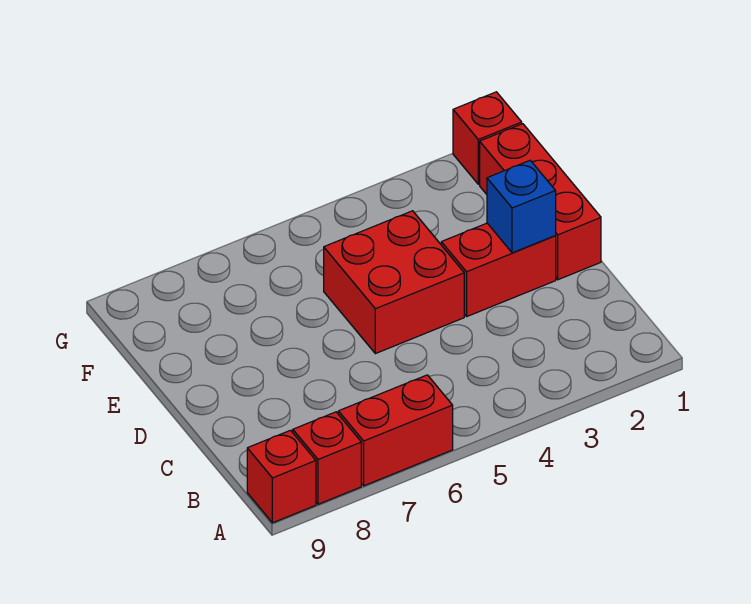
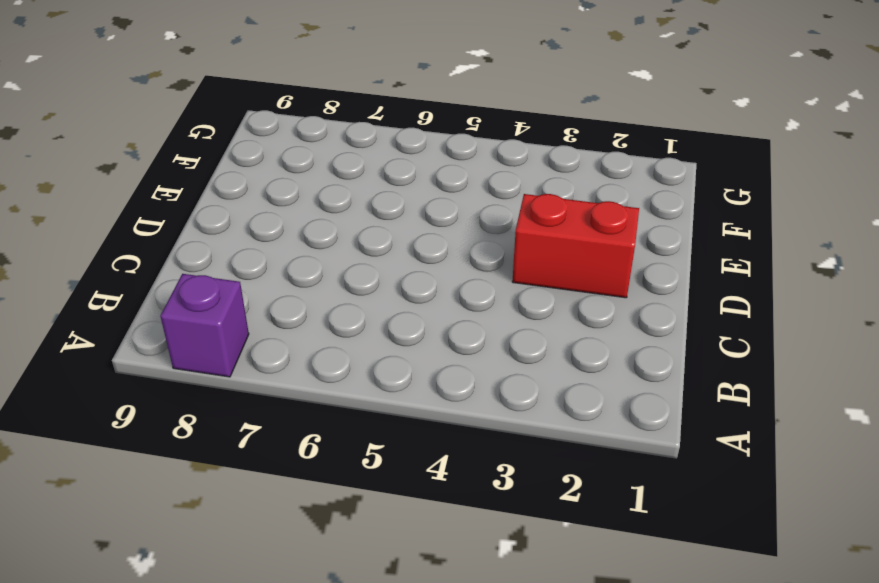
purple brick A8 level 1 -> red brick A8 level 1
none -> red brick A6:A7 level 1
none -> red brick A9 level 1

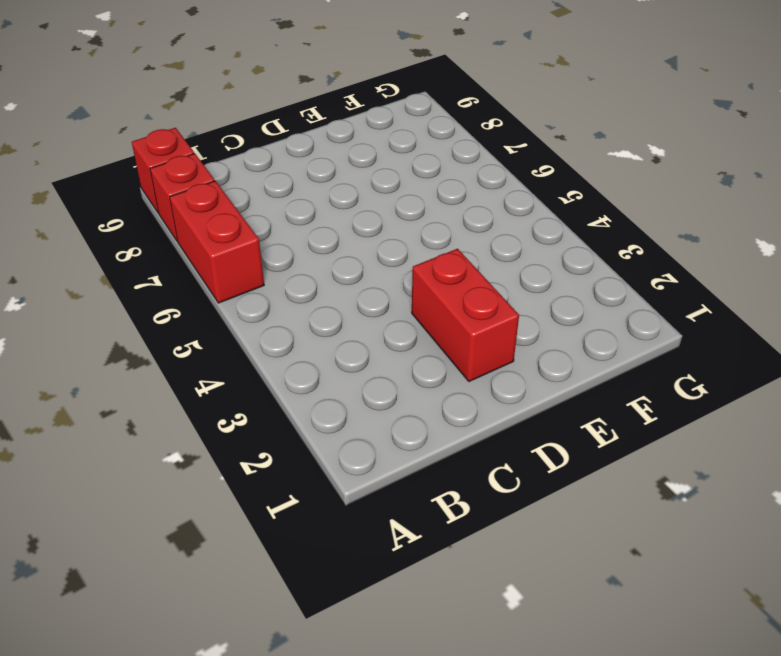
none -> red brick D1:F1 level 1
none -> red brick D4:E5 level 1

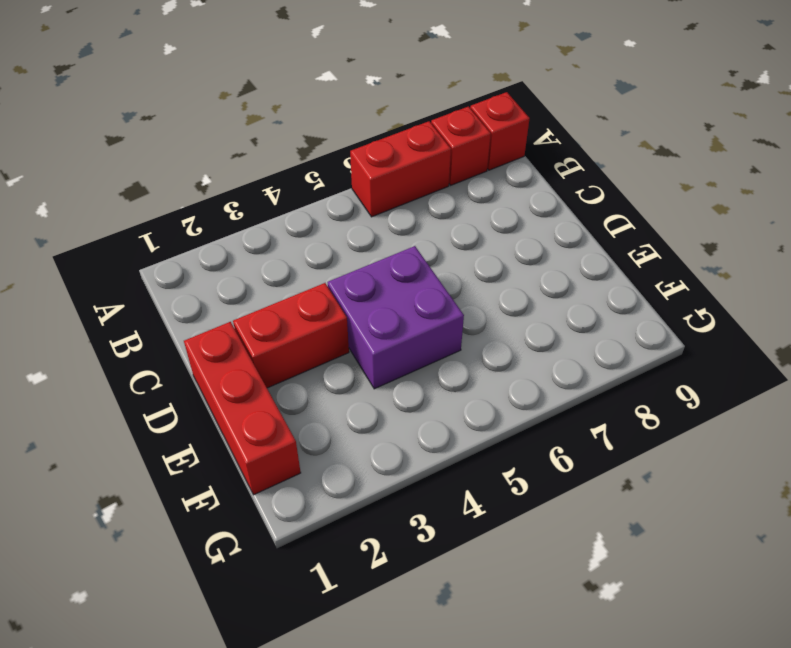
purple brick D4:E5 level 1 -> red brick D4:E5 level 1
none -> red brick G1 level 1
none -> blue brick D2 level 2

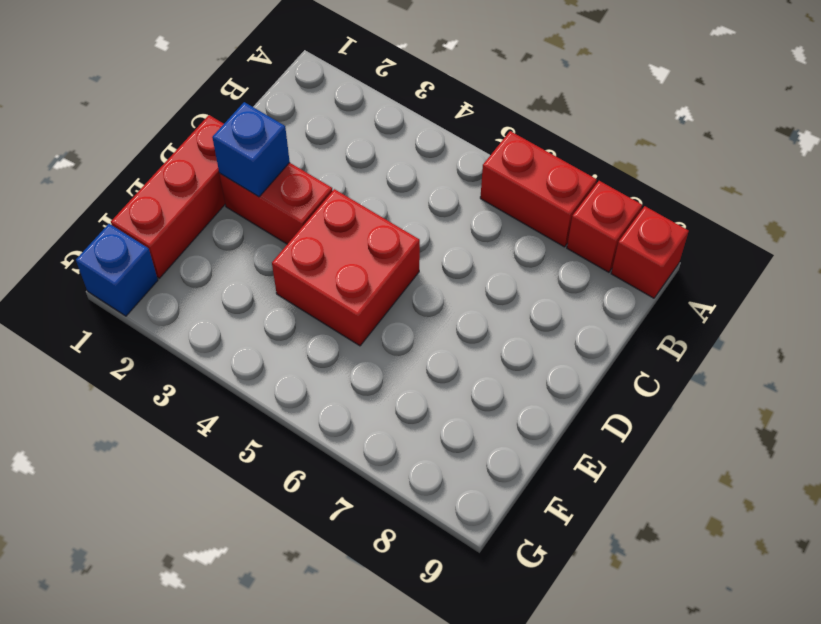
blue brick G1 level 1 -> red brick G1 level 1

